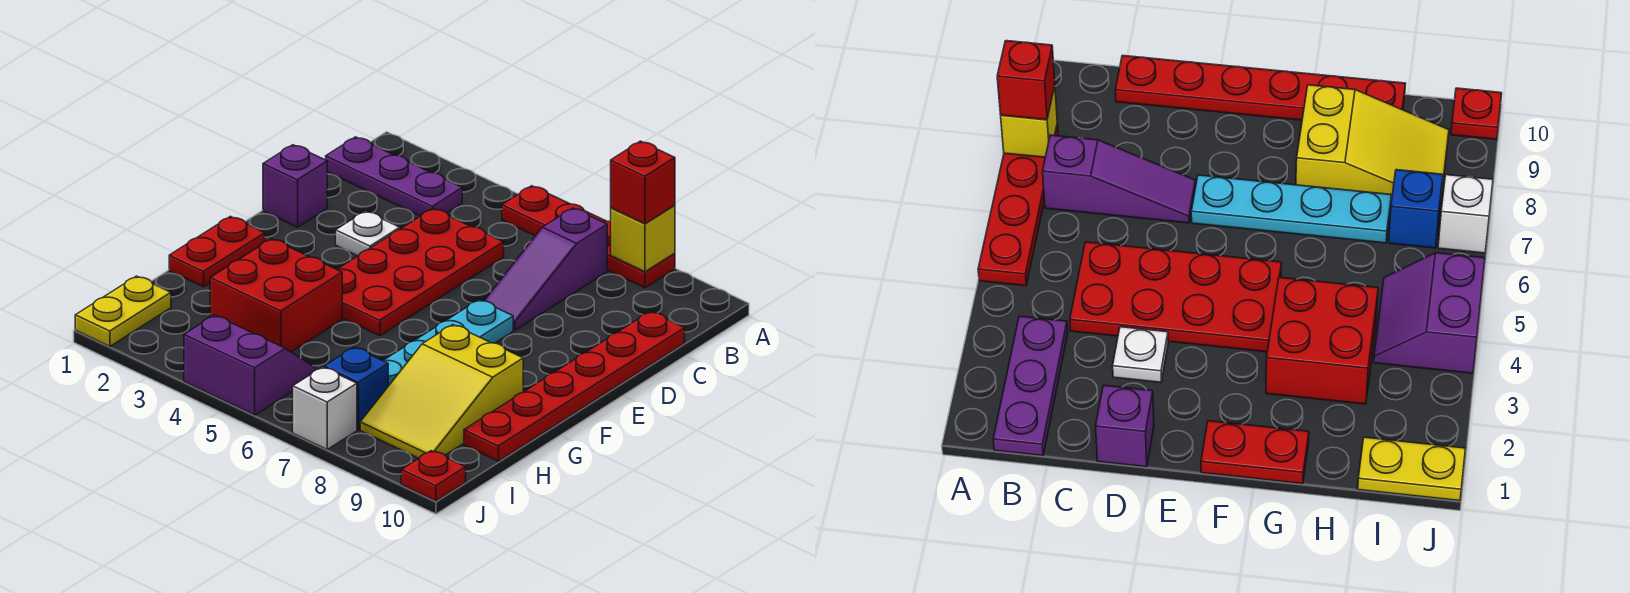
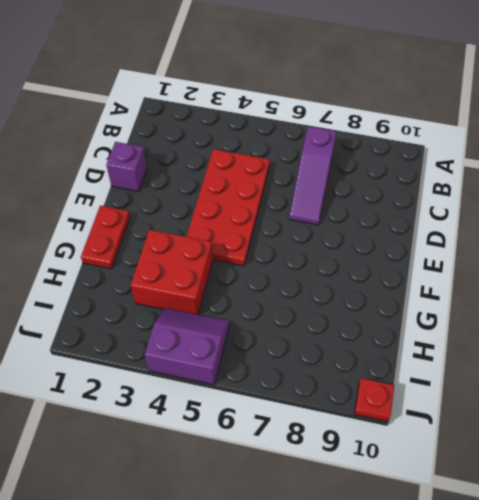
none -> red plate A5:A8 level 1
none -> purple plate B1:B3 level 1
none -> red plate C10:H10 level 1

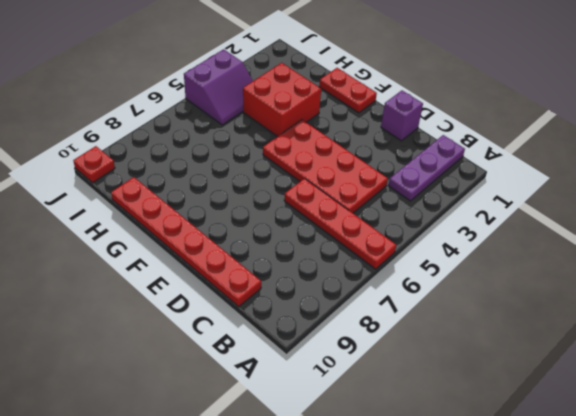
red plate A6:D6 level 1 -> red plate A5:A8 level 1
none -> purple slope B7:D7 level 1 top B
none -> white plate D3 level 1
none -> cyan plate E7:H7 level 1

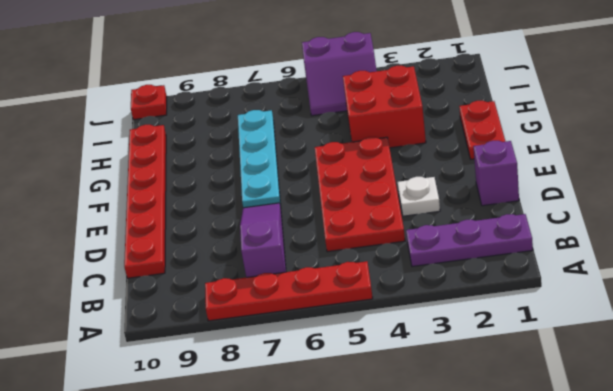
none -> yellow slope G8:I9 level 1 top G
none -> yellow plate I1:J1 level 1
none -> blue brick I7 level 1

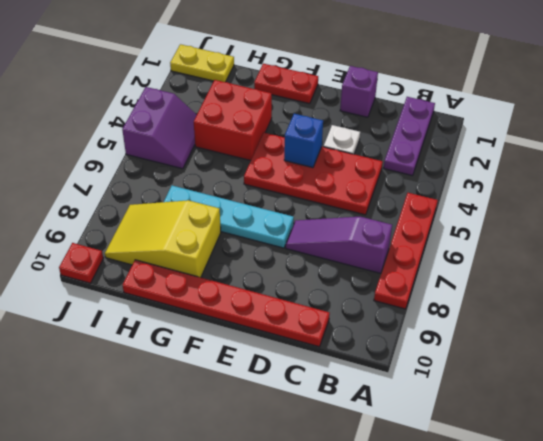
blue brick E4 level 2 -> blue brick I7 level 1
none -> white brick J7 level 1
none -> yellow brick A8 level 2
none -> red brick A8 level 3

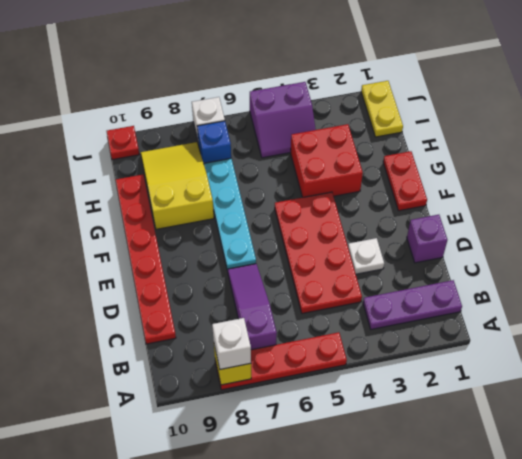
white brick A8 level 3 -> red brick A8 level 3

